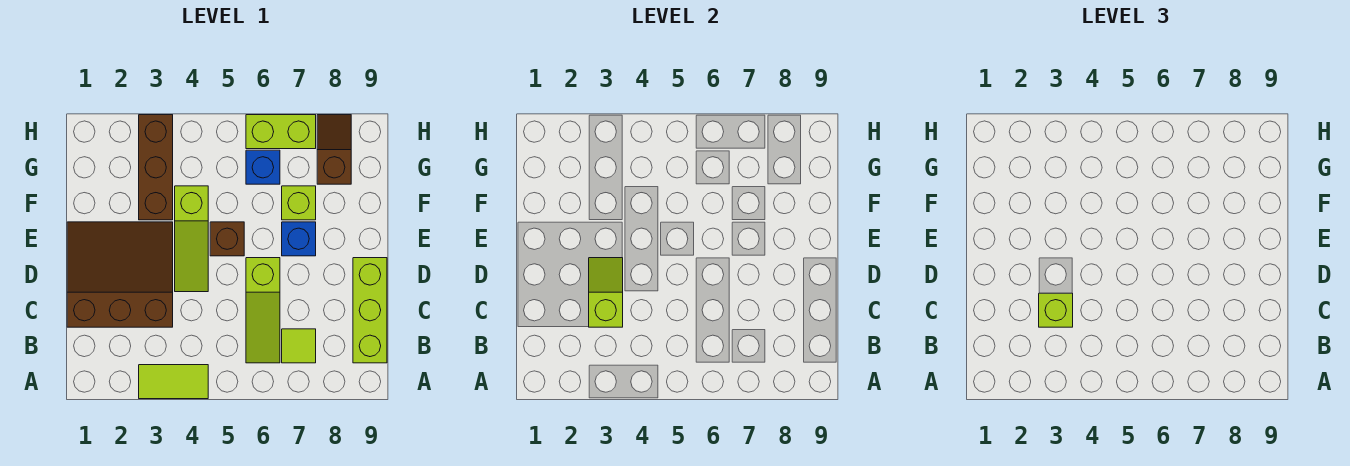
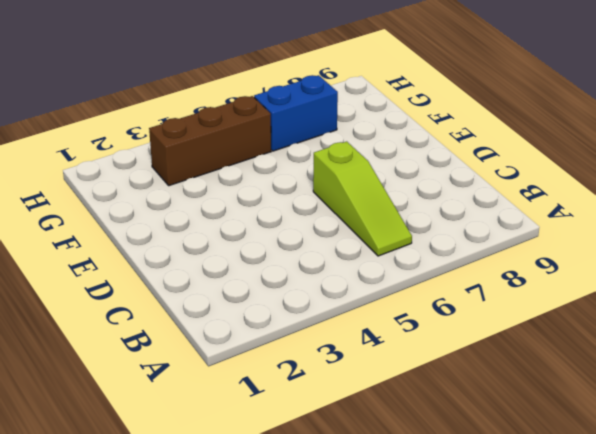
brown brick G3:G5 level 1 -> brown brick F3:H3 level 1
blue brick G6:G7 level 1 -> blue brick G6 level 1
none -> lime tile A3:A4 level 1
none -> lime tile B7 level 1
none -> lime brick B9:D9 level 1

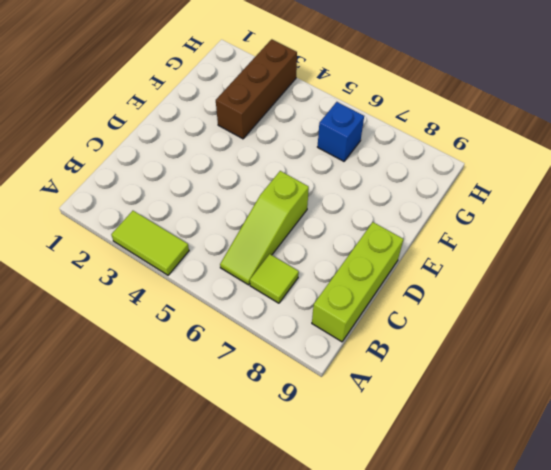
none -> brown slope C1:E3 level 1 top C
none -> lime slope D4:F4 level 1 top F
none -> brown brick E5 level 1

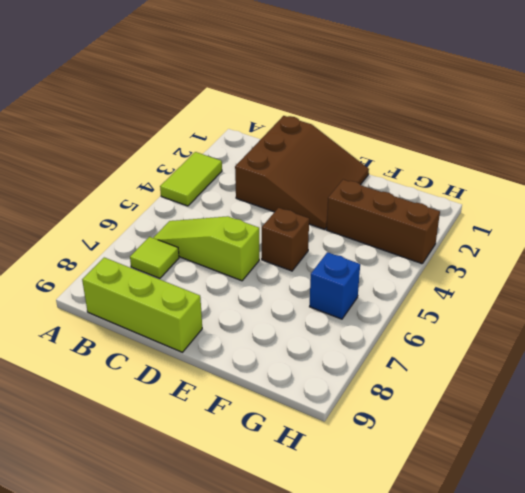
none -> lime slope D4:F4 level 1 top F
none -> blue brick E7 level 1
none -> lime brick F7 level 1

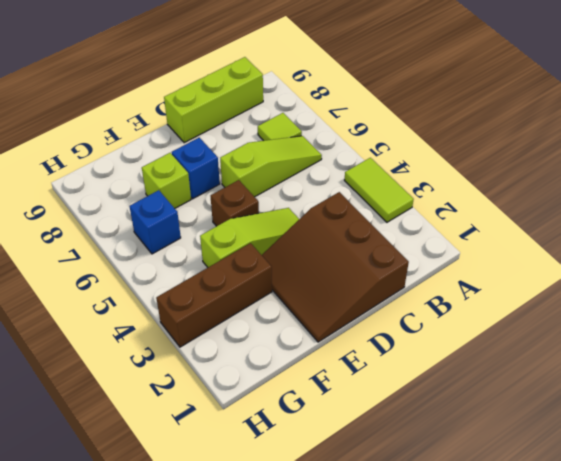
none -> brown slope G8:H8 level 1 top G
none -> lime brick H6:H7 level 1
none -> lime slope C3:D3 level 2 top C

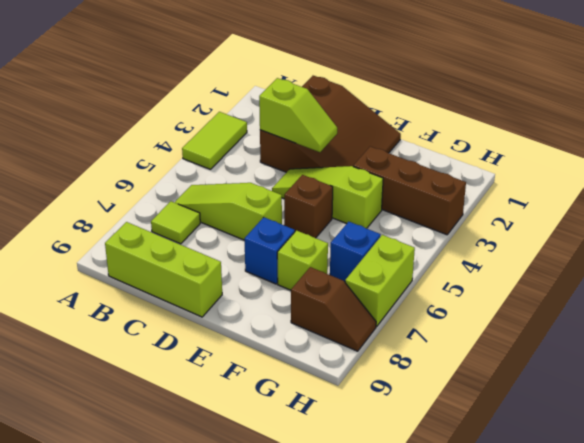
none -> lime brick C3 level 3

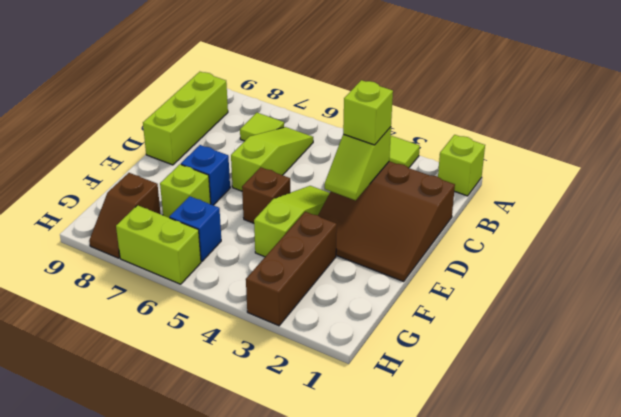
lime brick A1 level 1 -> none

